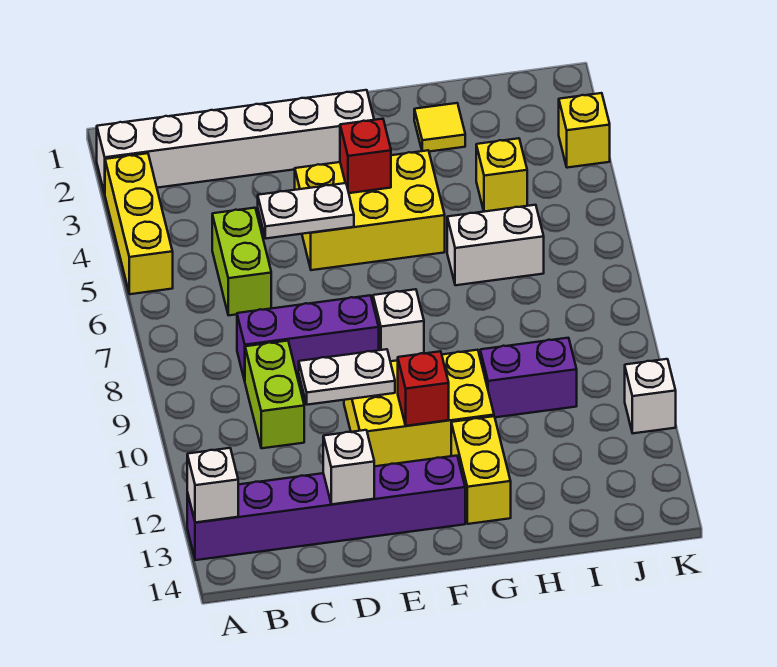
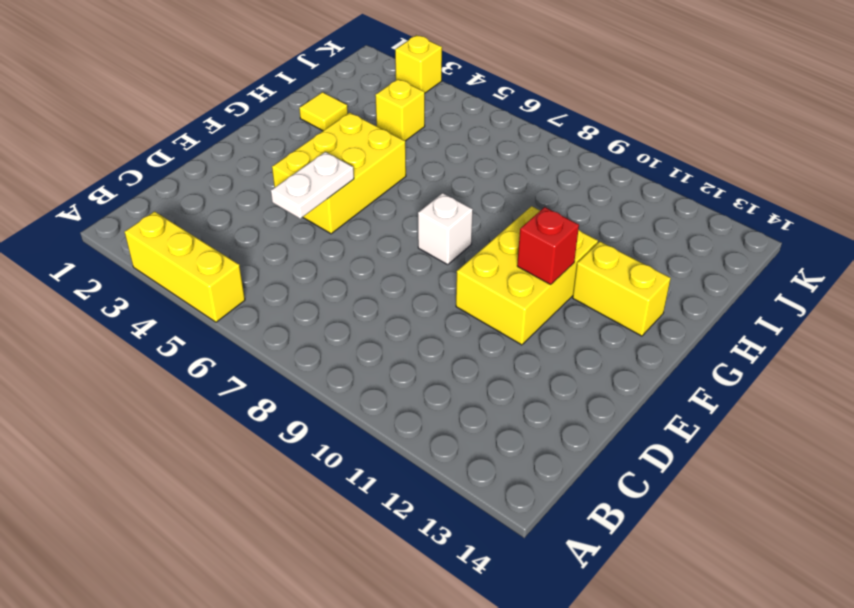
none -> white brick A2:F2 level 1
none -> purple brick A13:F13 level 1
none -> lime brick C5:C6 level 1

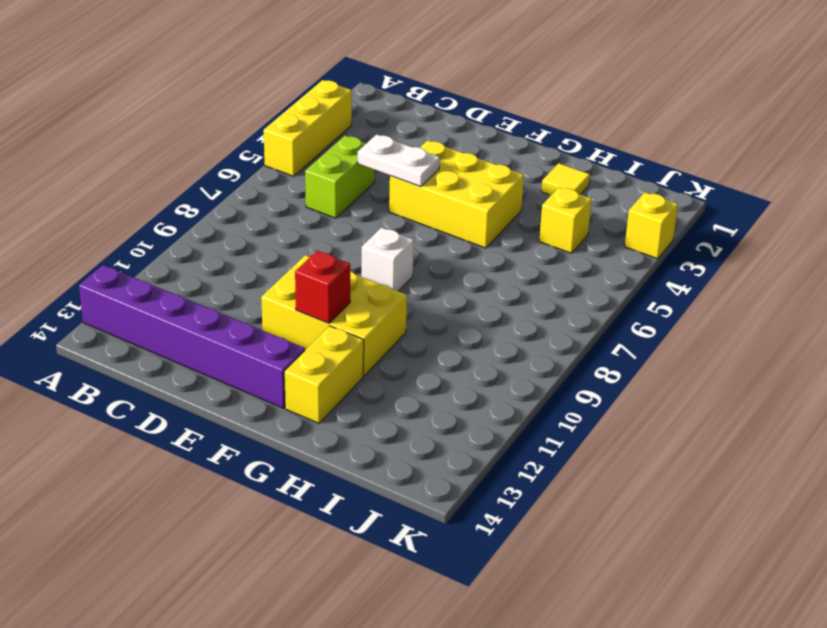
none -> white brick A2:F2 level 1
none -> purple brick C8:E8 level 1
none -> lime brick C9:C10 level 1

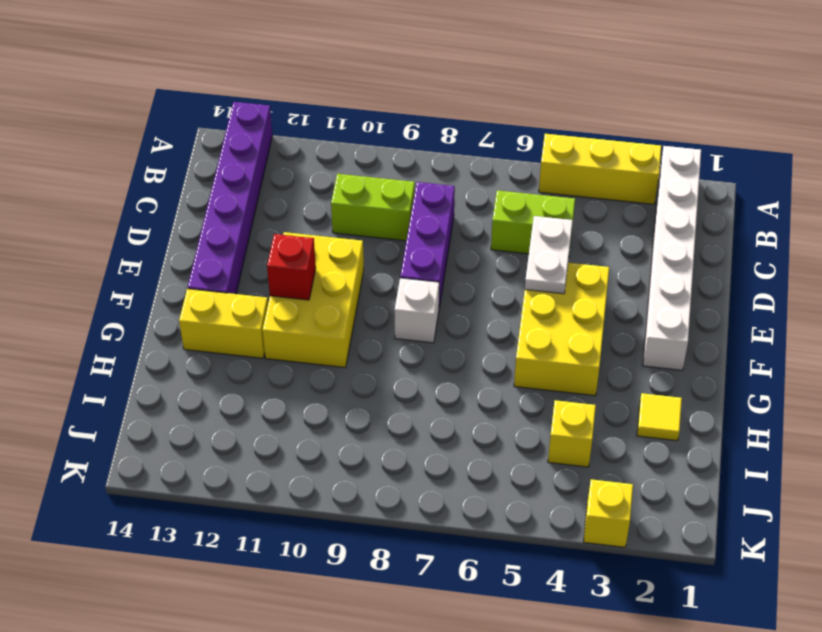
none -> white brick H6:I6 level 1
none -> purple brick H10:I10 level 1
none -> white brick K11 level 1

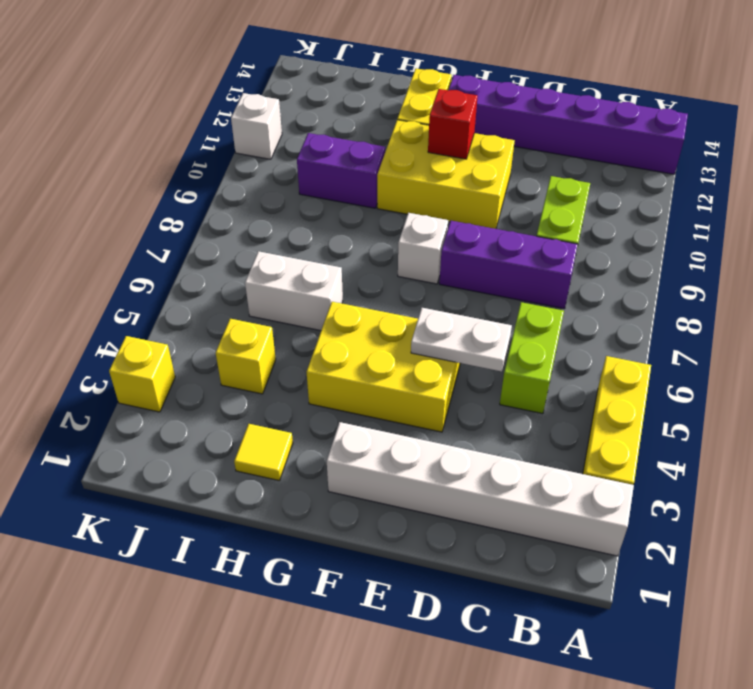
none -> white brick A13 level 2
none -> white plate D10:E10 level 2
none -> white brick D13 level 2

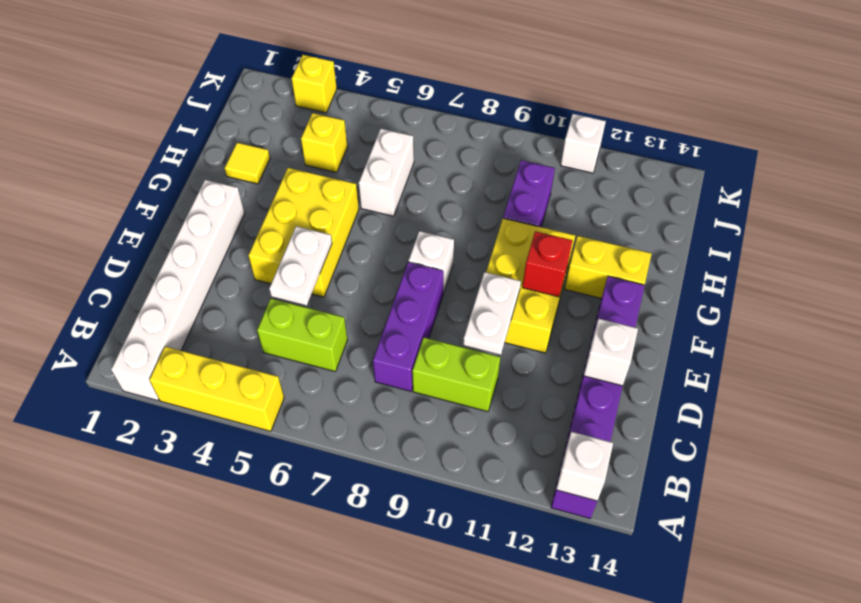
none -> red brick F4 level 2

